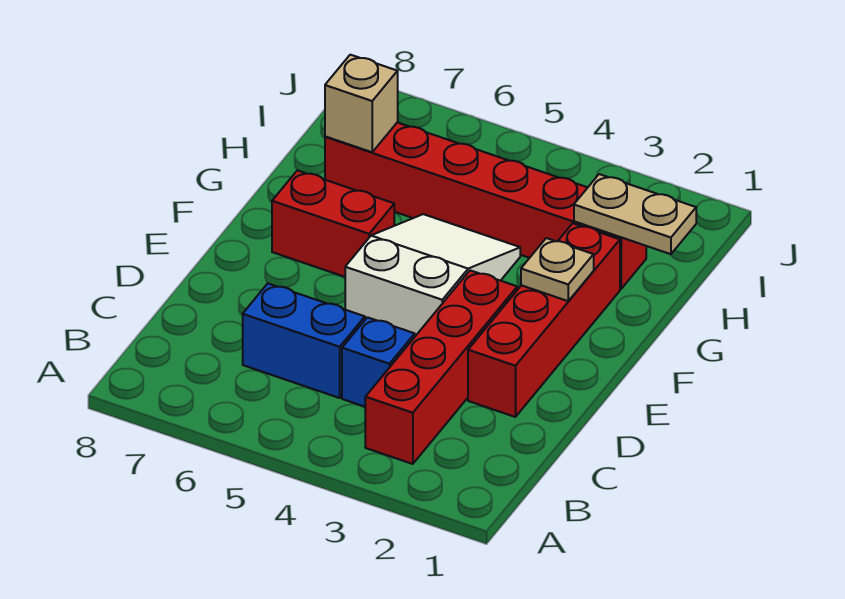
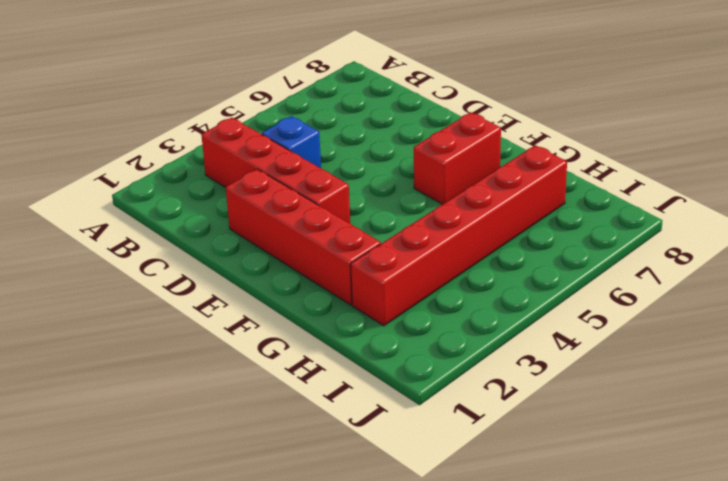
none -> blue brick C5:C6 level 1
none -> white slope E4:G5 level 1 top E

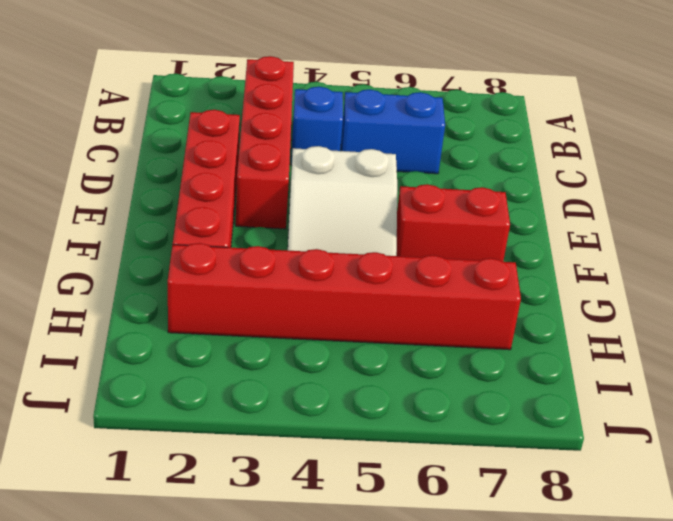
none -> tan plate F2 level 2
none -> tan plate H1:H2 level 2

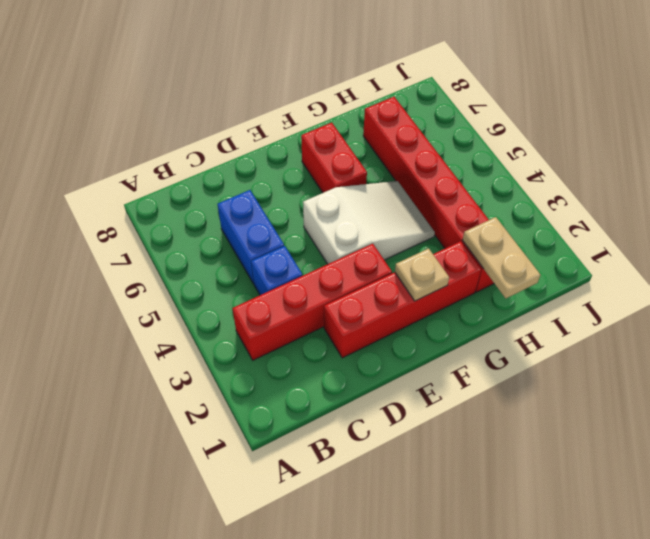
none -> tan brick H7 level 2

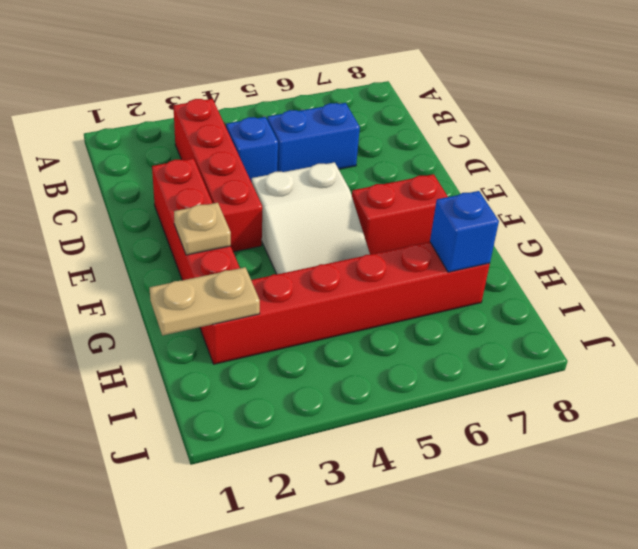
blue brick H7 level 2 -> tan brick H7 level 2

